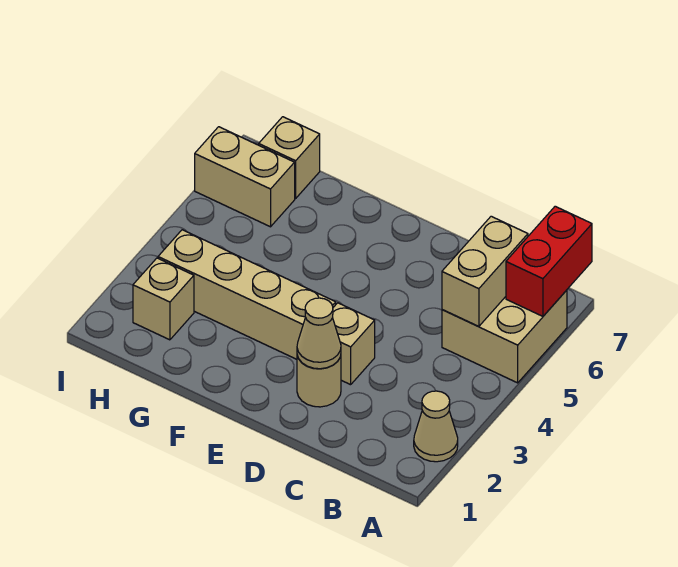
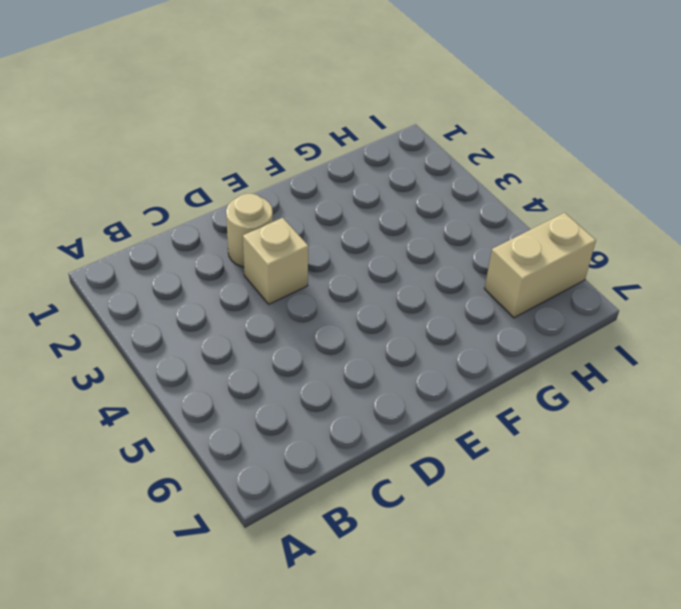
none -> tan cone A2 level 1
none -> tan brick A5:B6 level 1

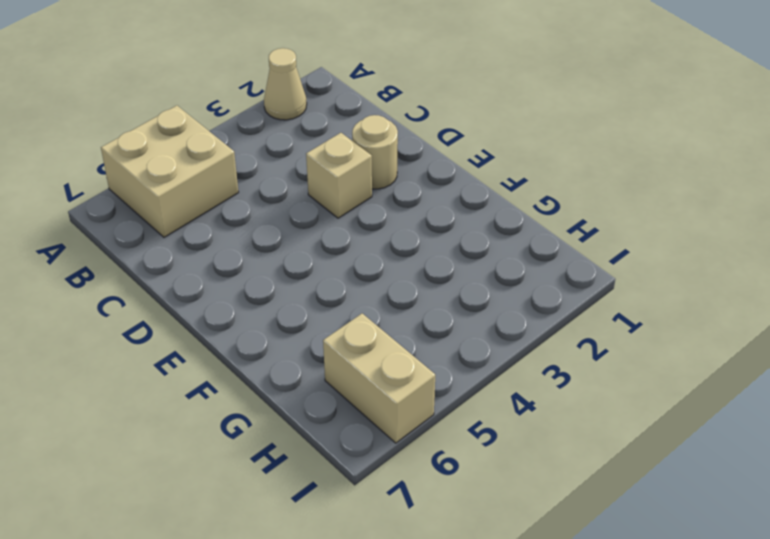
none -> tan brick E3:H3 level 1
none -> tan brick H2 level 1

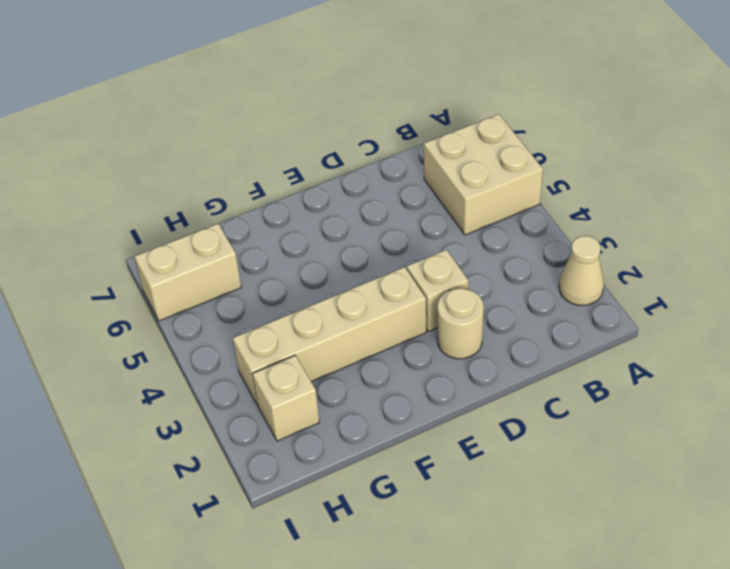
none -> tan brick H7 level 1
none -> red brick A6:A7 level 2

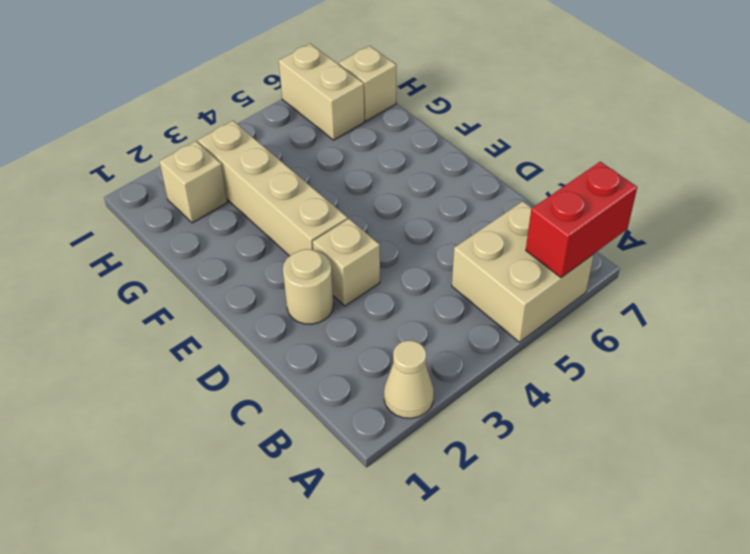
none -> tan brick B5:B6 level 2
none -> tan cone D2 level 2

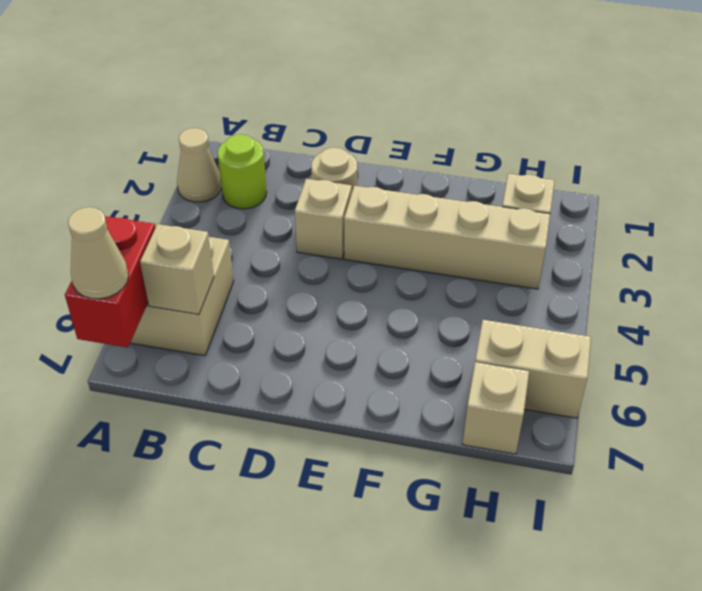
tan cone A7 level 3 -> tan cone D2 level 2
lime round brick B2 level 1 -> none
tan brick B6 level 2 -> tan brick B5:B6 level 2

